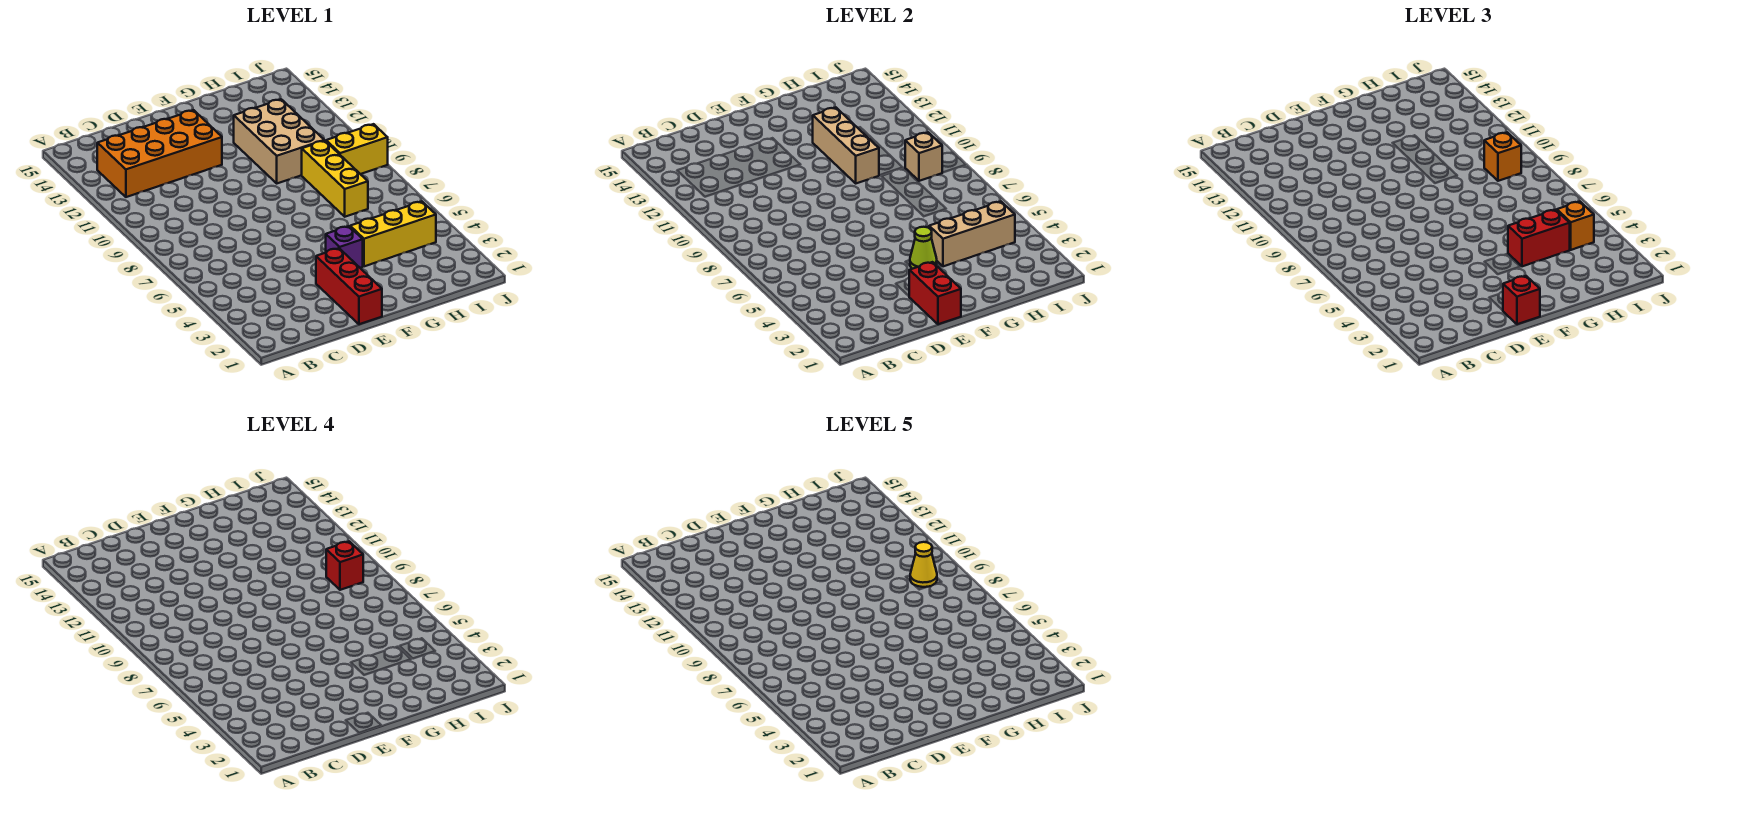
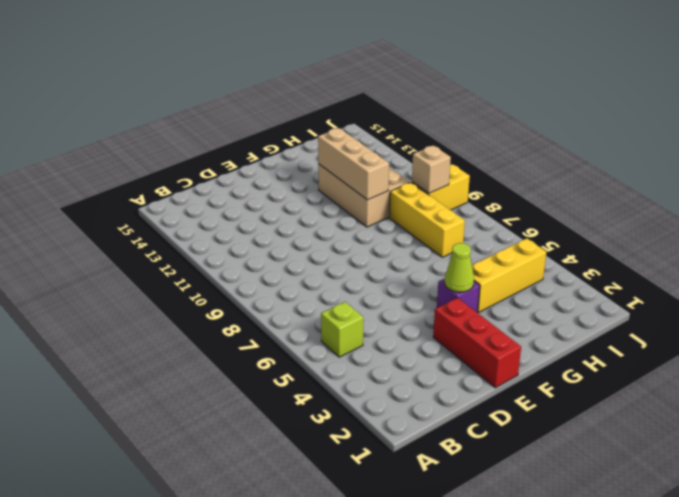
lime brick B5 level 1 -> none
none -> orange brick B12:E13 level 1
none -> red brick E1:E2 level 2
none -> tan brick G4:I4 level 2

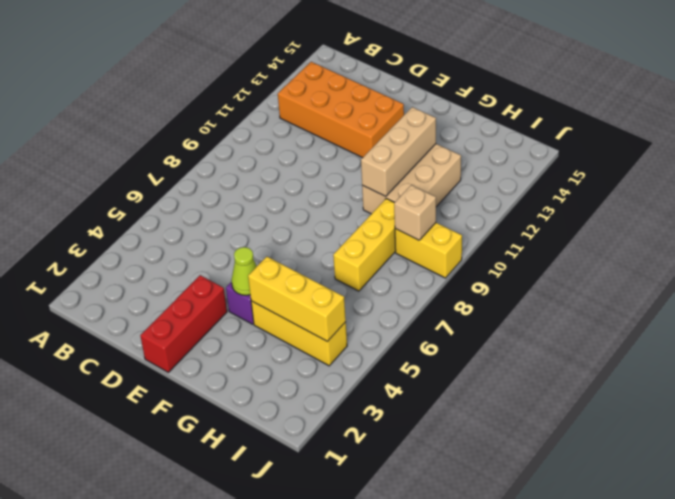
yellow brick G4:I4 level 2 -> tan brick G4:I4 level 2
none -> red brick E1:E2 level 2
none -> red brick E1 level 3
none -> red brick G4:H4 level 3

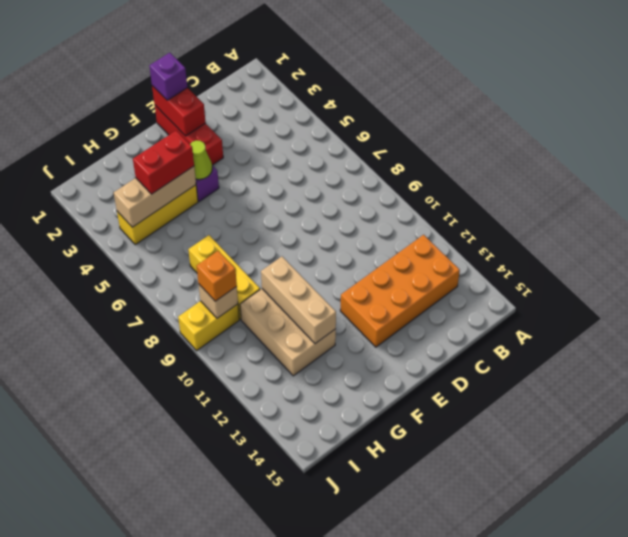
purple brick E1 level 3 -> red brick E1 level 3
none -> orange brick I4 level 3
none -> red brick I9 level 4
none -> yellow cone I9 level 5

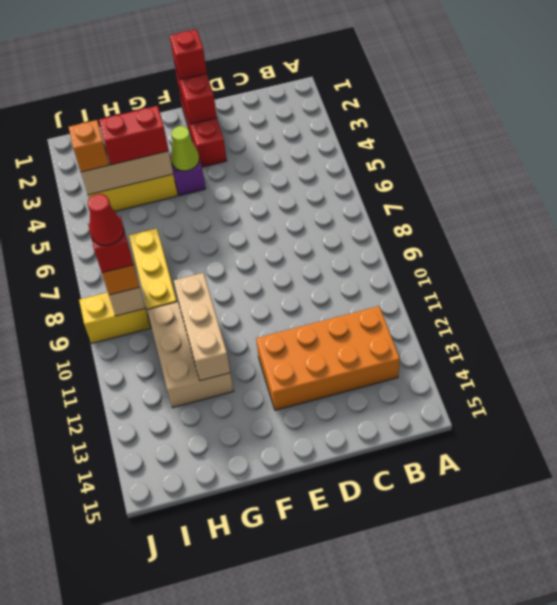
red cone I9 level 5 -> yellow cone I9 level 5

